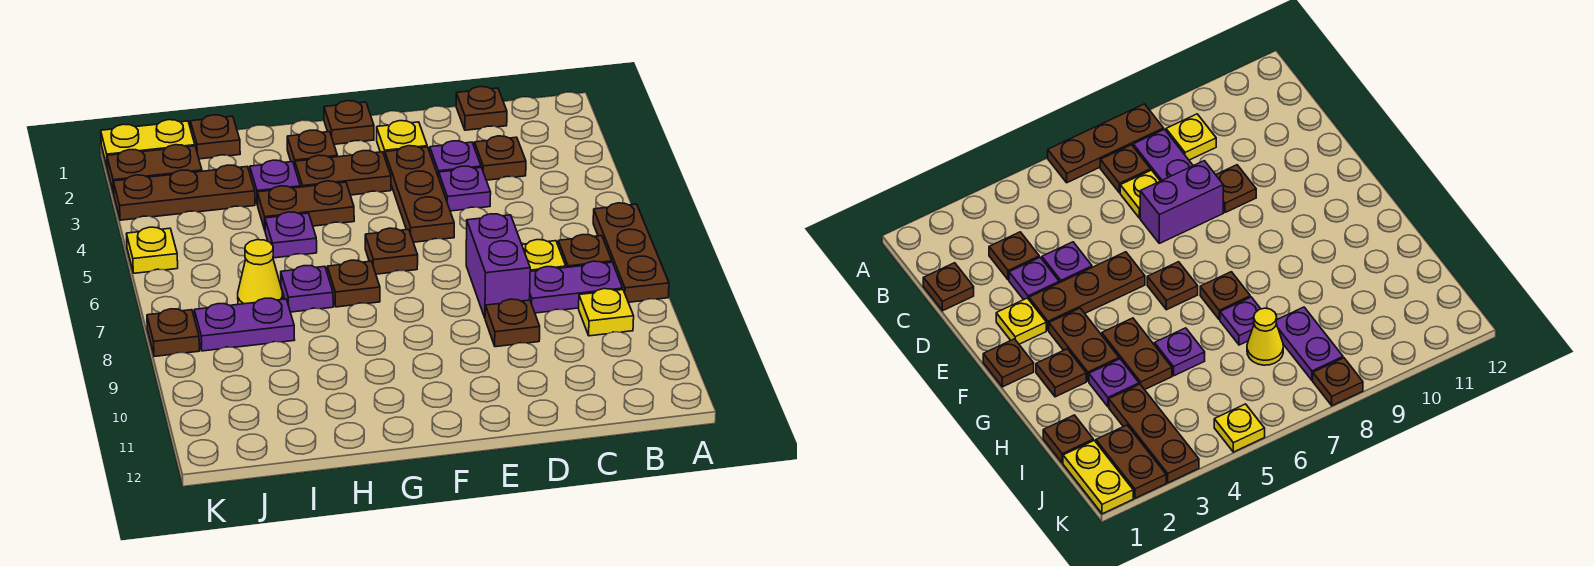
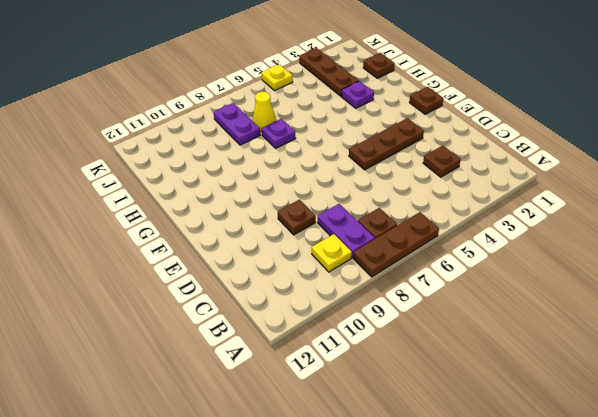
none -> brown plate C1 level 1
none -> yellow plate C7 level 1
none -> purple plate D3 level 1
none -> purple plate D4 level 1

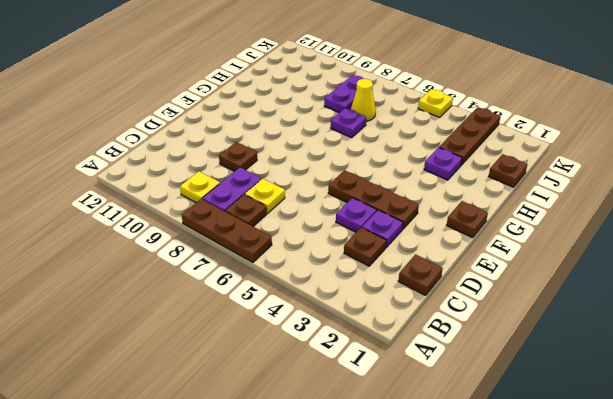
none -> purple brick D7:D8 level 1
none -> yellow plate E2 level 1
none -> brown plate F3:G3 level 1
none -> brown plate F6 level 1

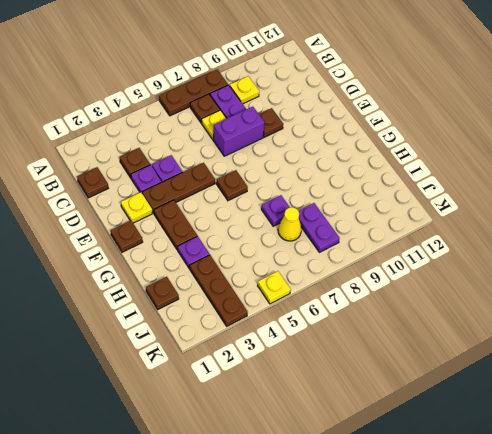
none -> brown plate G2 level 1
none -> brown plate G4:H4 level 1
none -> brown plate G7 level 1
none -> purple plate H5 level 1

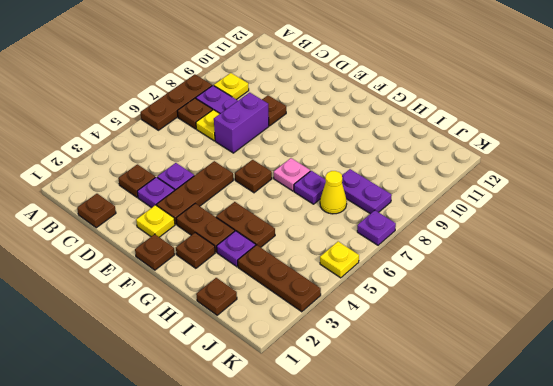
pink plate G7 level 1 -> brown plate G7 level 1
purple plate K7 level 1 -> purple plate H5 level 1
none -> yellow plate J1:K1 level 1
none -> brown plate J2:K2 level 1
none -> brown plate K8 level 1

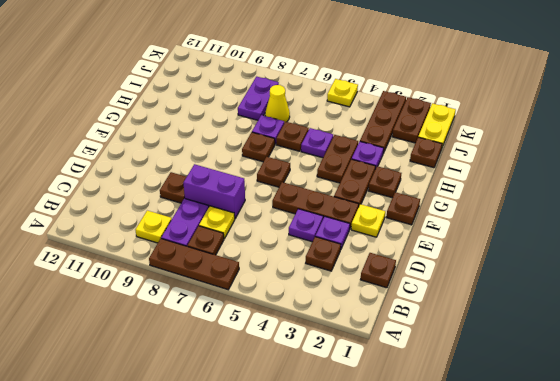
brown plate H6 level 1 -> brown plate K8 level 1

